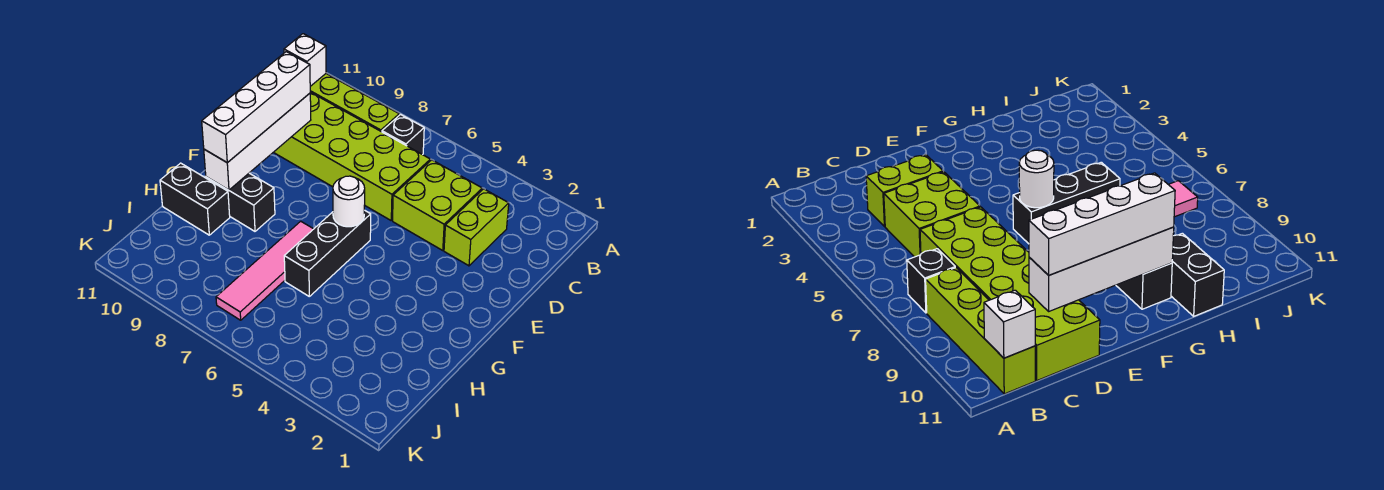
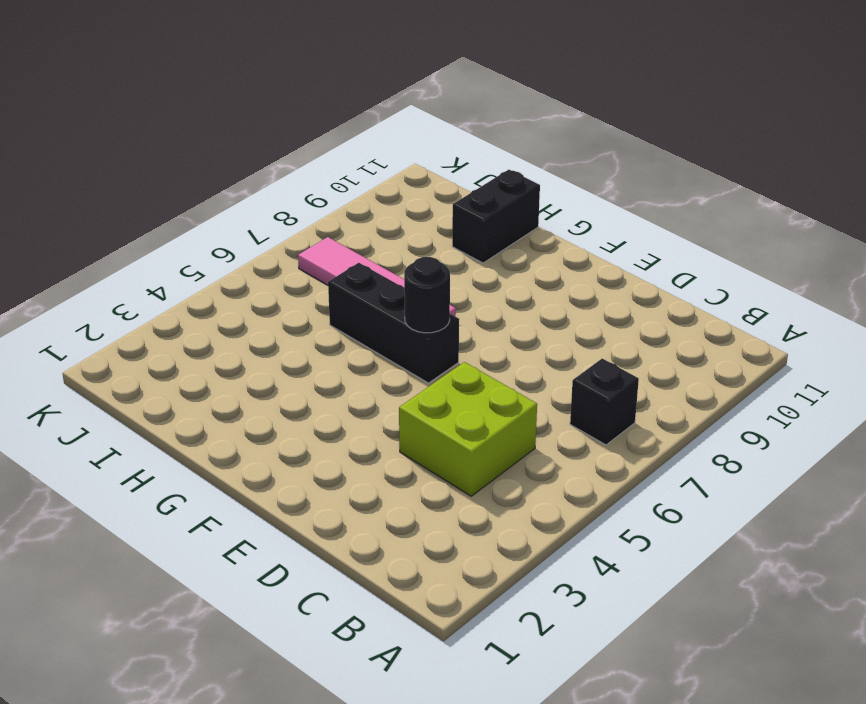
black round brick F6 level 2 -> white round brick F6 level 2
none -> lime brick B8:B11 level 1
none -> lime brick C3:D3 level 1
none -> lime brick C6:D11 level 1

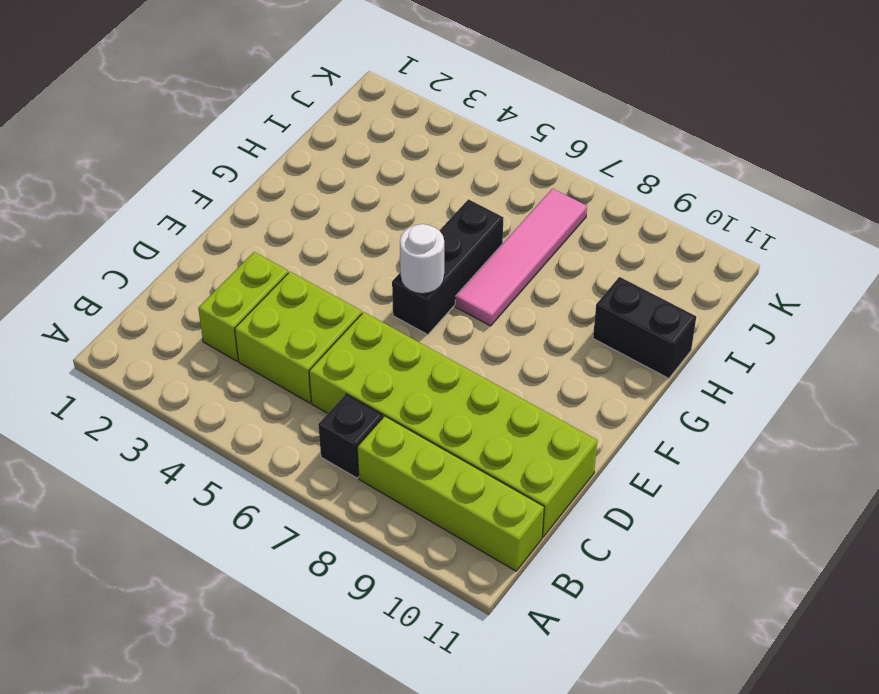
none -> black brick G9:G10 level 1
none -> white brick B11 level 2
none -> white brick D10:G10 level 2

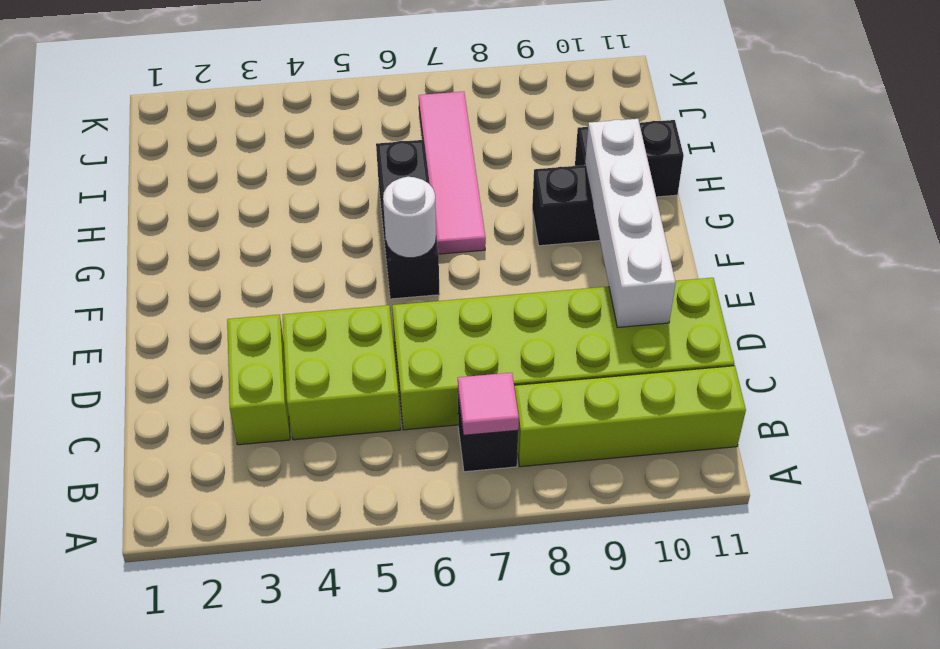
pink tile B7 level 2 -> none
none -> white brick B11 level 2
none -> white brick D10:G10 level 3

